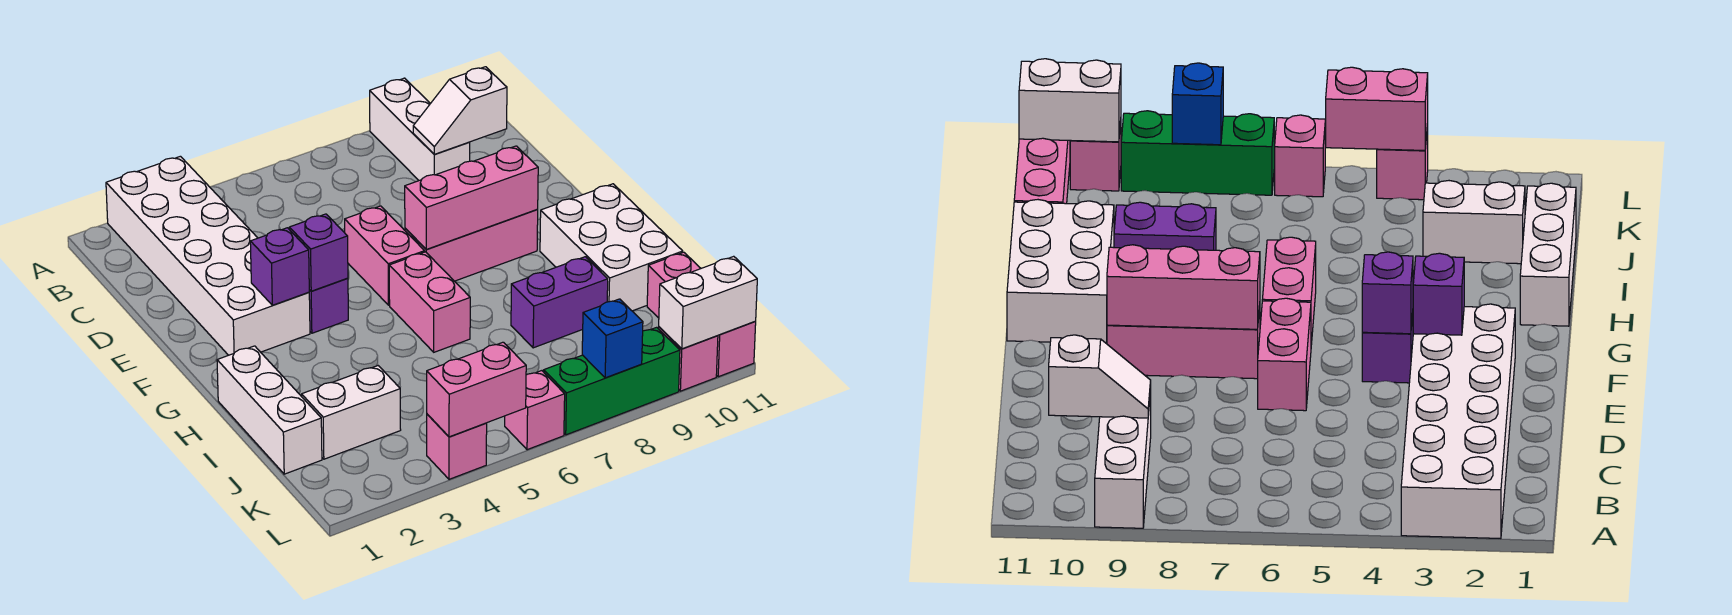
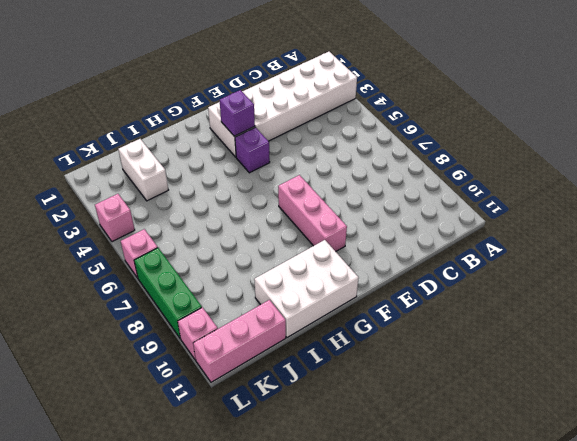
none -> white brick A9:C9 level 1
none -> pink brick E6:F6 level 1
none -> pink brick G6:H6 level 1

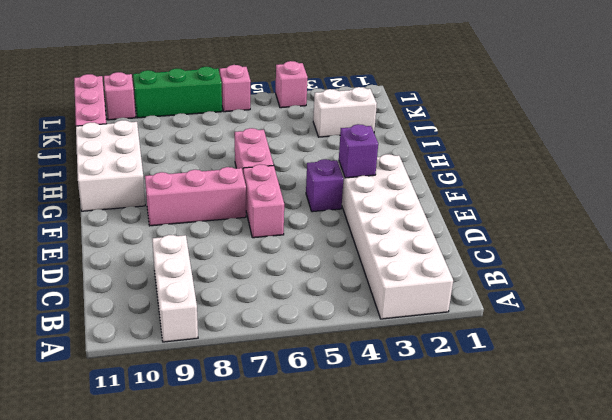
none -> white brick H1:J1 level 1
none -> purple brick I8:I9 level 1
none -> white slope C9:C10 level 2 top 10

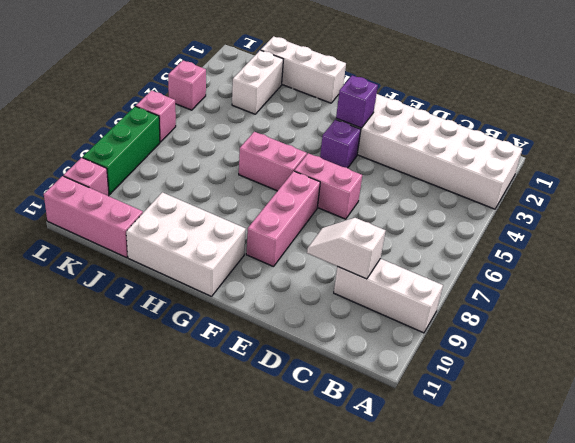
white slope C9:D9 level 2 top C -> white slope C9:C10 level 2 top 10
none -> purple brick I8:I9 level 1
none -> purple brick F4 level 2
none -> pink brick F7:F9 level 2

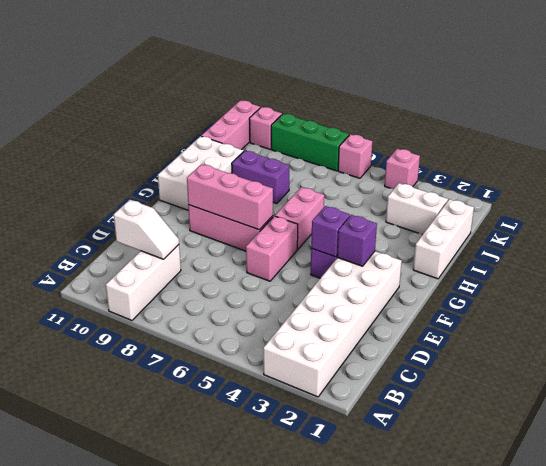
none -> pink brick L4:L5 level 2
none -> blue brick L8 level 2
none -> white brick L10:L11 level 2

